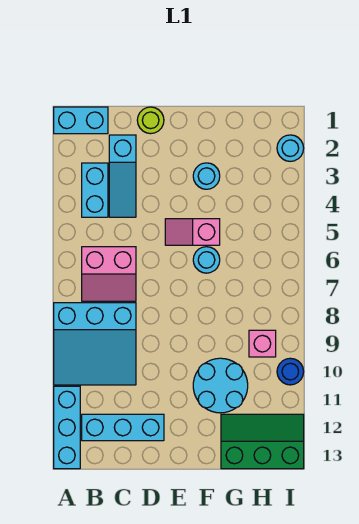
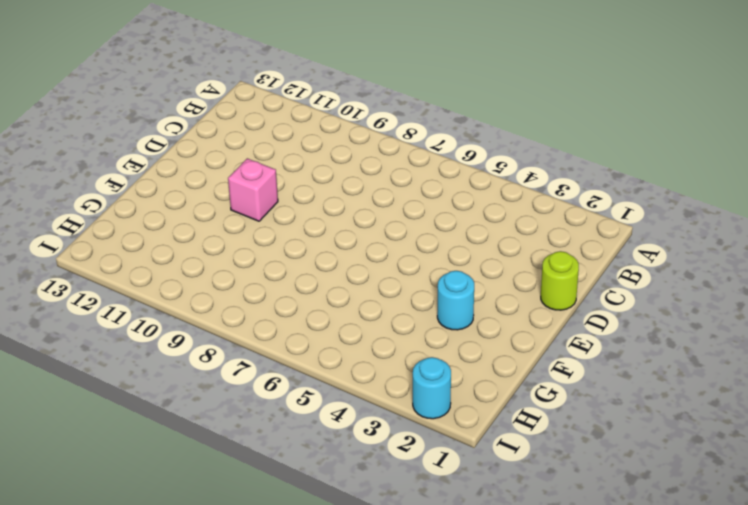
pink brick E10 level 1 -> pink brick H9 level 1
none -> cyan brick A1:B1 level 1
none -> cyan slope A8:C10 level 1 top 8
none -> cyan brick A11:A13 level 1

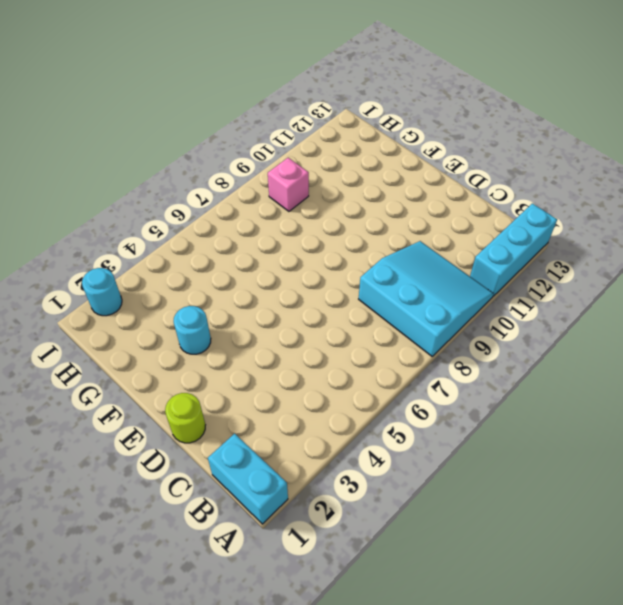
none -> cyan brick B3:B4 level 1
none -> pink slope B6:C7 level 1 top 6
none -> cyan brick B12:D12 level 1

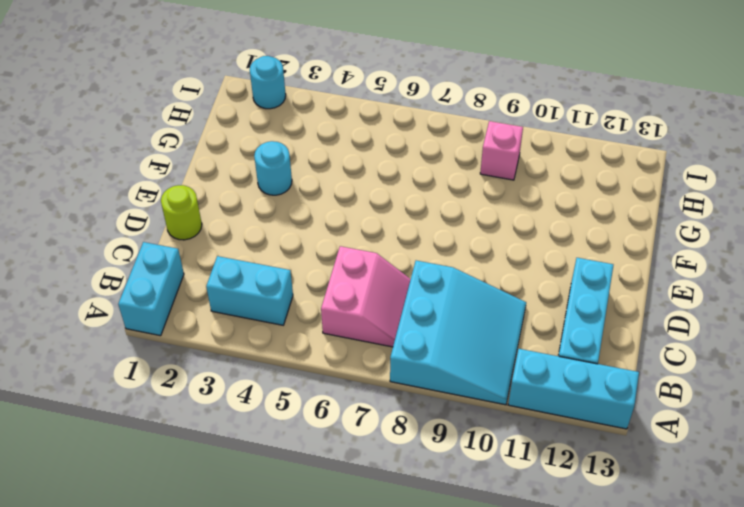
none -> cyan slope C2:C4 level 1 top 2
none -> pink slope E5:F5 level 1 top F
none -> cyan round brick F6 level 1

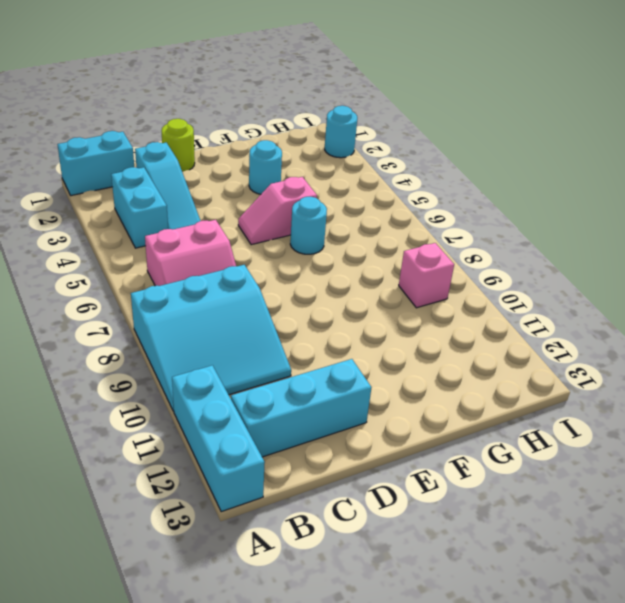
none -> cyan round brick F10:G11 level 1
none -> green slope G12:I13 level 1 top 13
none -> blue round brick I10 level 1

